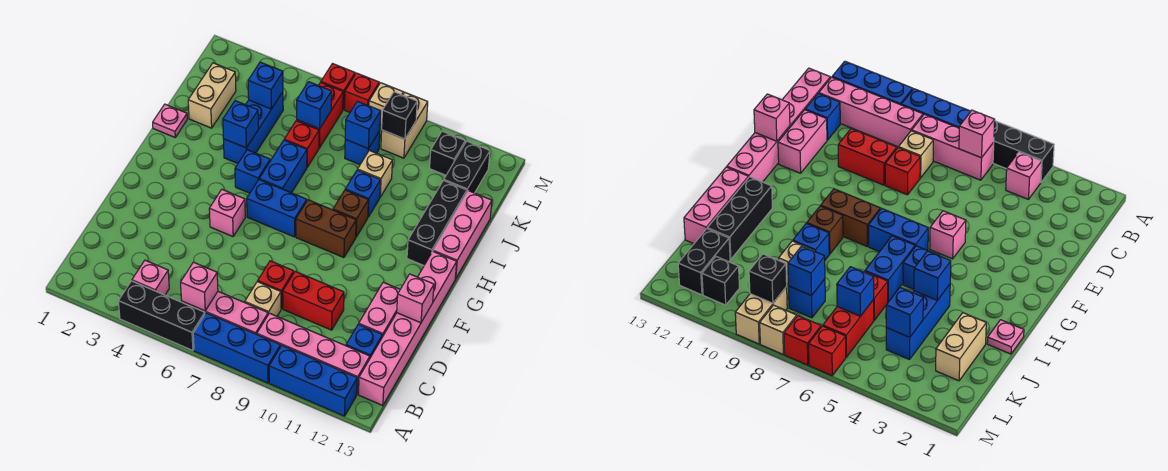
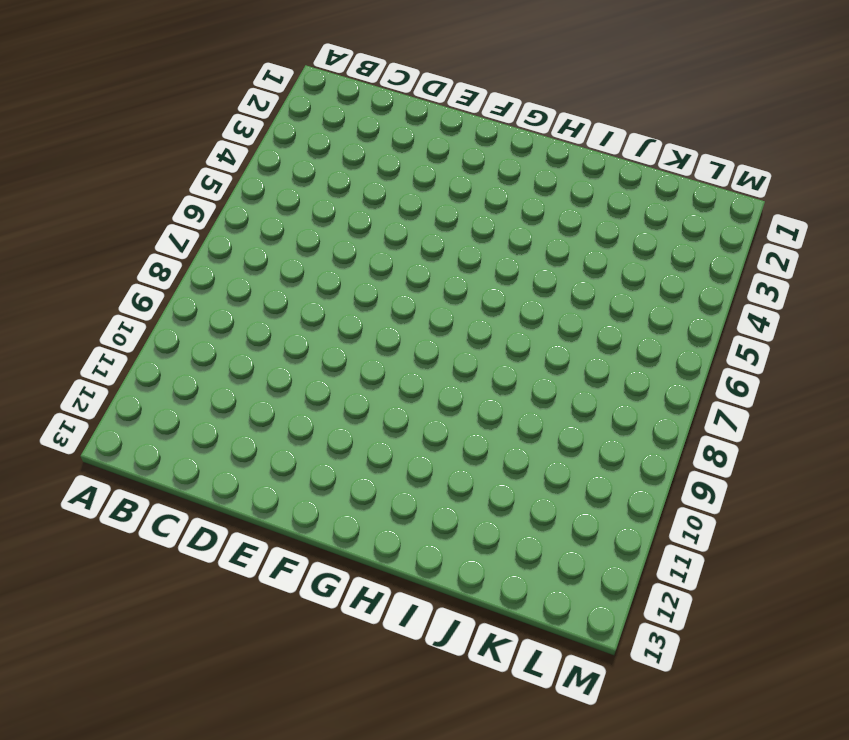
none -> black brick A4:A6 level 1
none -> blue brick A7:A9 level 1
none -> blue brick A10:A12 level 1
none -> pink brick B4 level 1

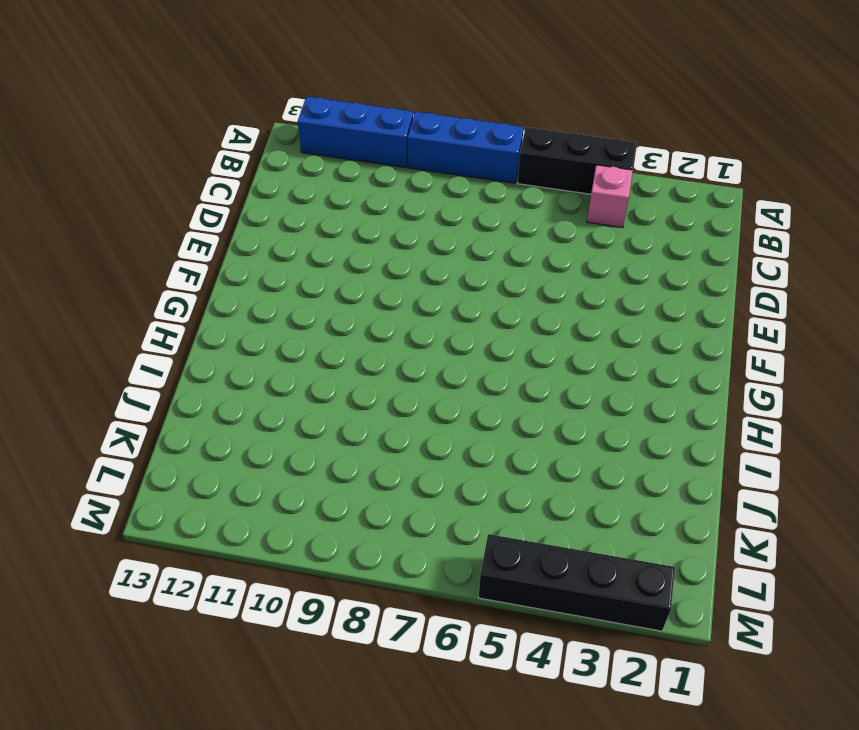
black brick M2:M5 level 1 -> none
none -> pink brick B6:B8 level 1
none -> pink brick B9:B12 level 1
none -> pink brick B13:G13 level 1
none -> tan brick C8 level 1

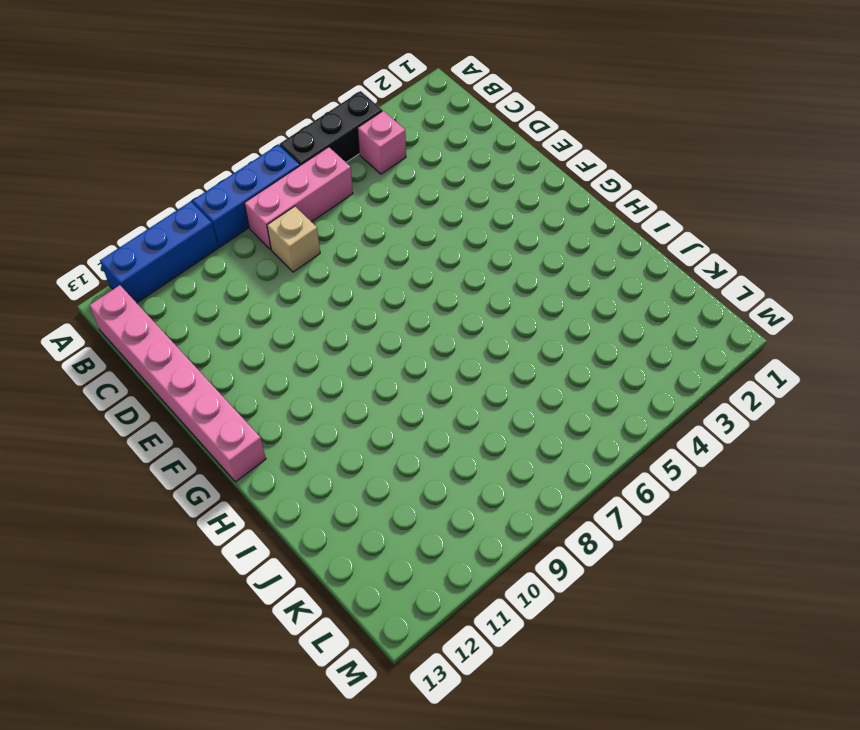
none -> pink brick B9:B12 level 1
none -> blue brick C12 level 1
none -> red brick D8 level 1
none -> red brick D9:D10 level 1

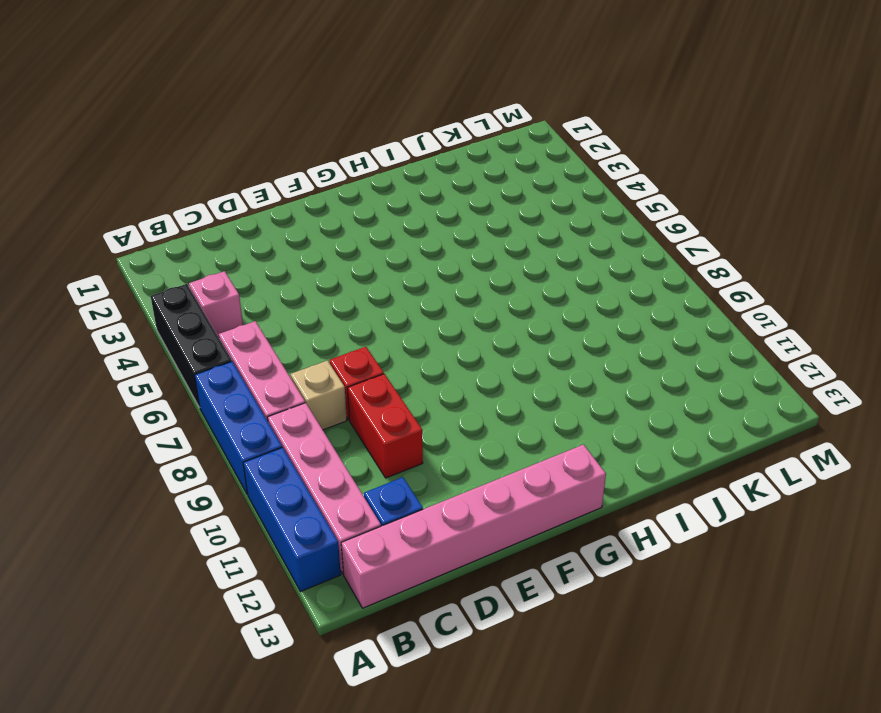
none -> pink brick D12:E12 level 1
none -> pink brick F5 level 1
none -> blue brick G6:G7 level 1
none -> brown brick G8:G9 level 1

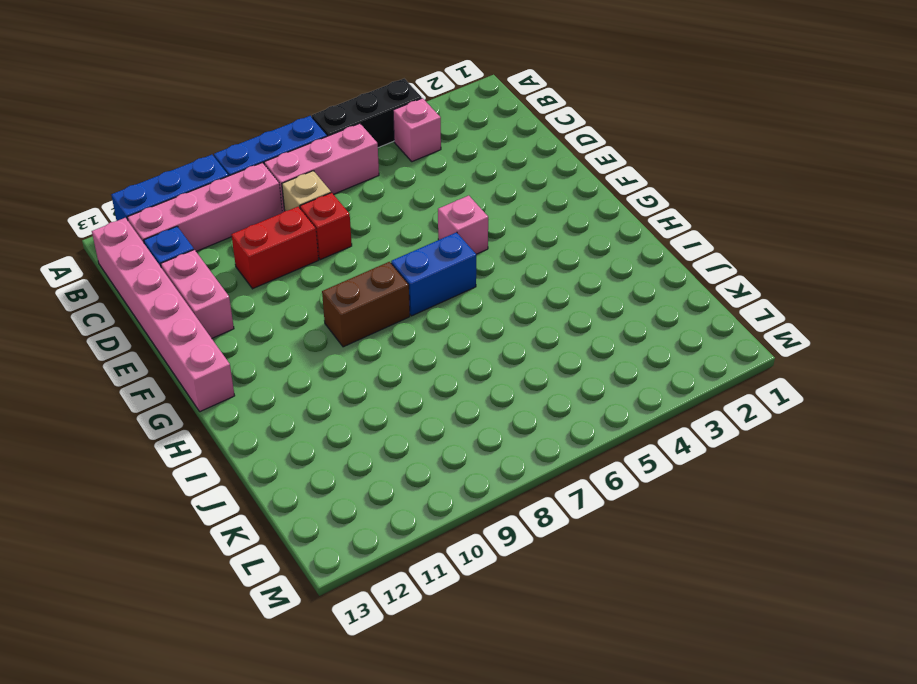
none -> blue brick H5 level 1
none -> blue brick H6:I6 level 1
none -> brown brick H9 level 1
none -> black brick H12:J12 level 1

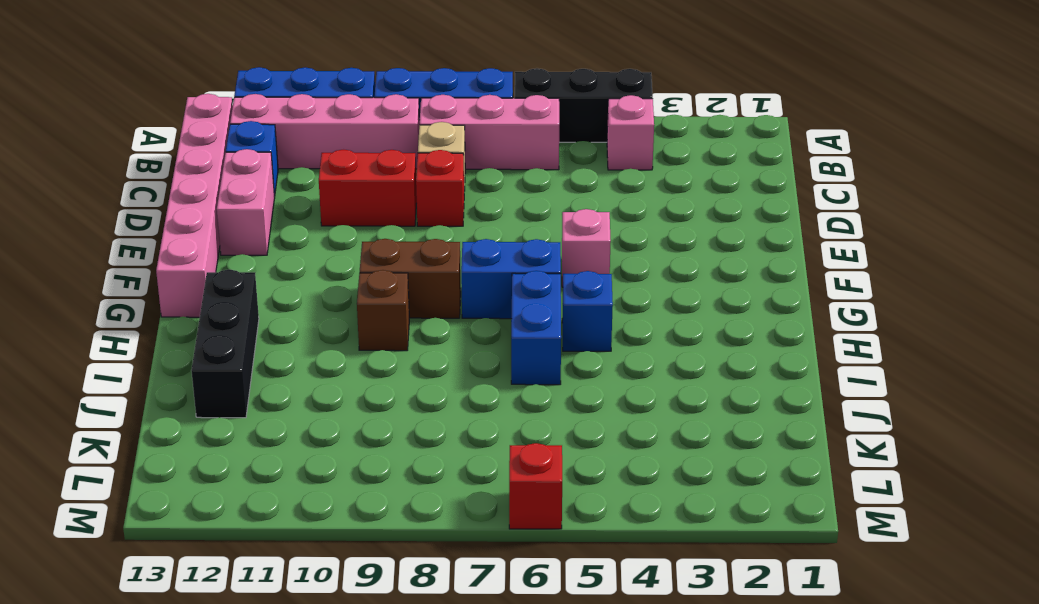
none -> pink brick H13:J13 level 1
none -> pink plate I1 level 1
none -> blue brick I4:K4 level 1
none -> blue brick I9 level 1

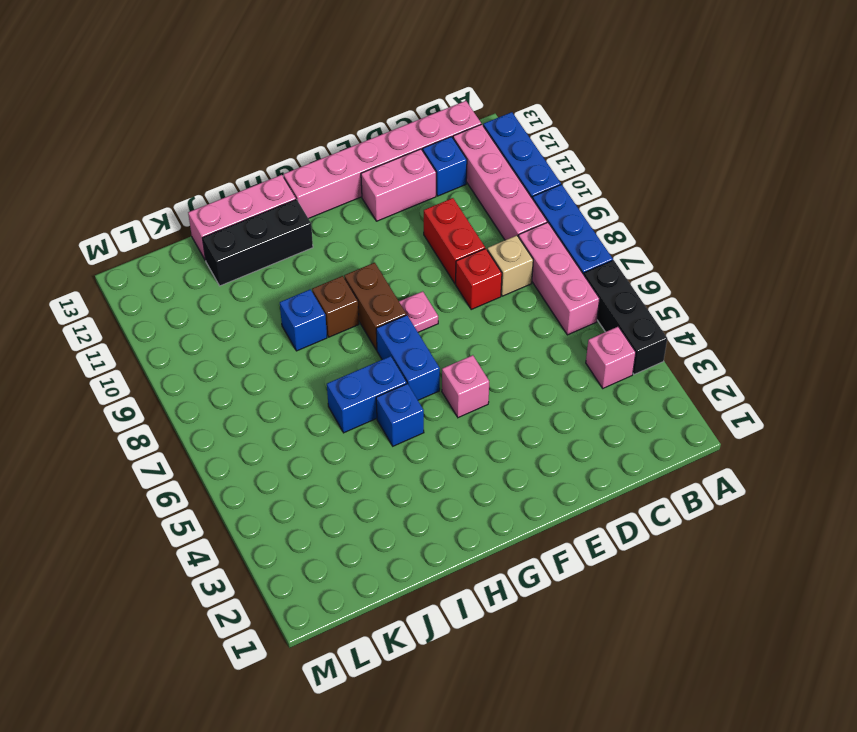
pink plate F8 level 1 -> pink plate I1 level 1
none -> blue brick I4:K4 level 1
none -> tan brick J2:K2 level 1
none -> red brick J6 level 1
none -> tan brick J9 level 1

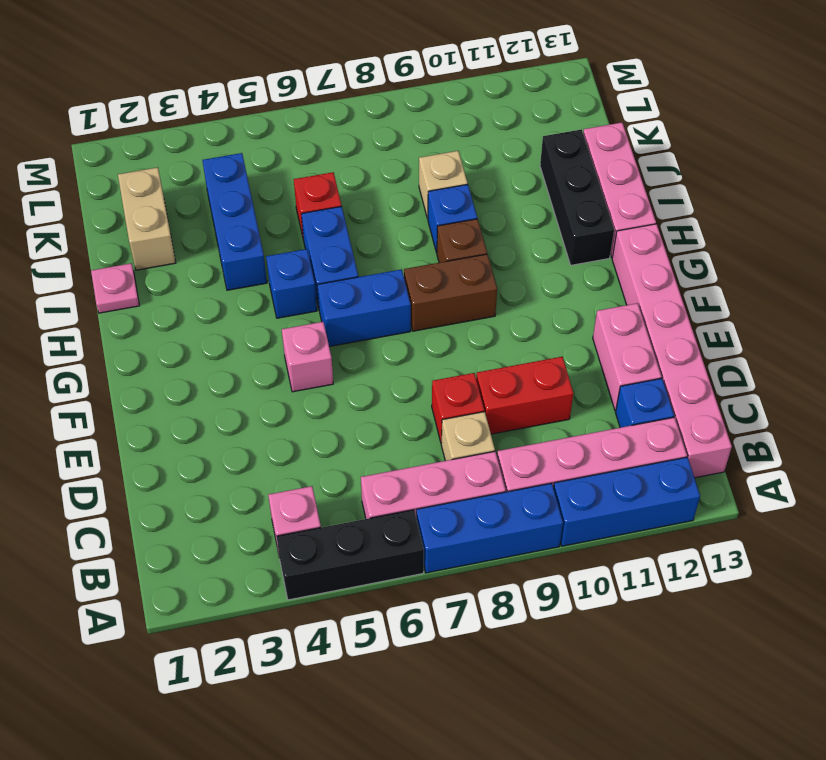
none -> red brick K6:L6 level 1
none -> blue brick K8 level 1
none -> black brick K12:L12 level 1
none -> tan brick L9:M9 level 1

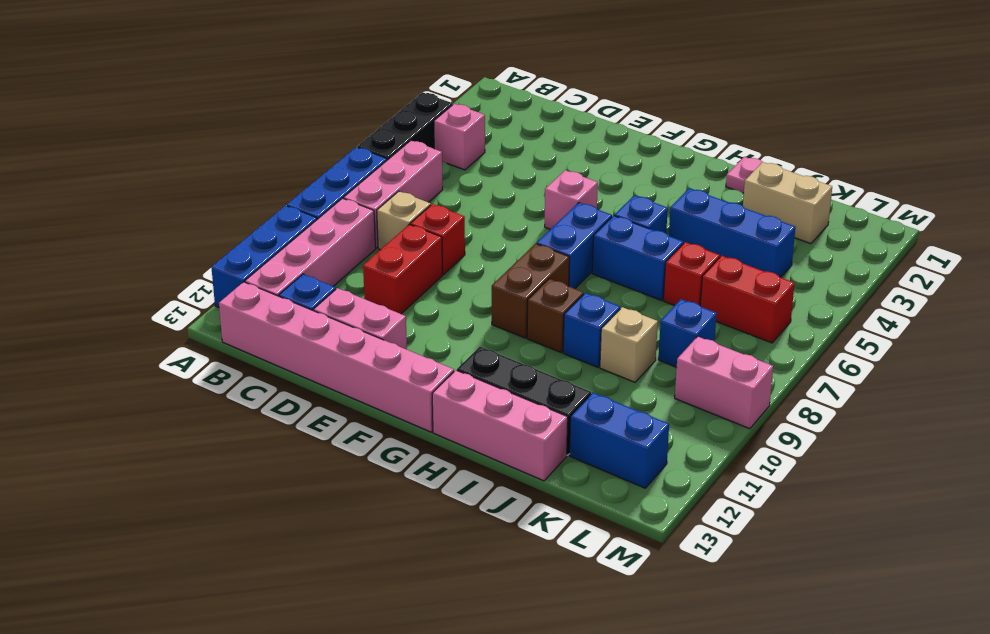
blue brick K12:L12 level 1 -> black brick K12:L12 level 1
pink brick L9:M9 level 1 -> tan brick L9:M9 level 1
none -> black brick L11 level 1
none -> red brick M6 level 1
none -> red brick M7 level 1
none -> tan brick M8 level 1

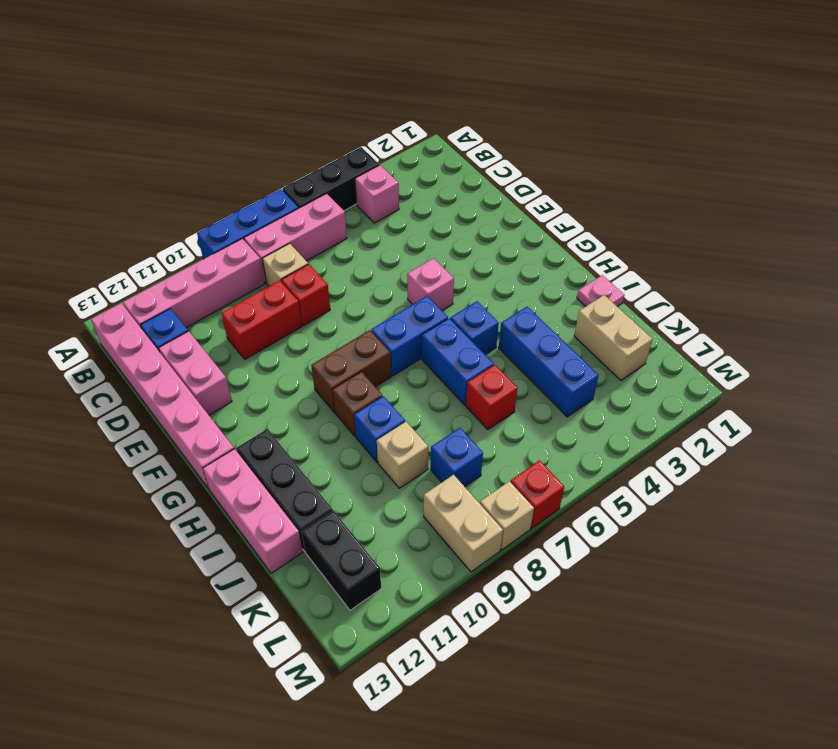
none -> blue brick A10:A12 level 1
none -> red brick K6:L6 level 1
none -> black brick L11 level 1
none -> red brick M6 level 1

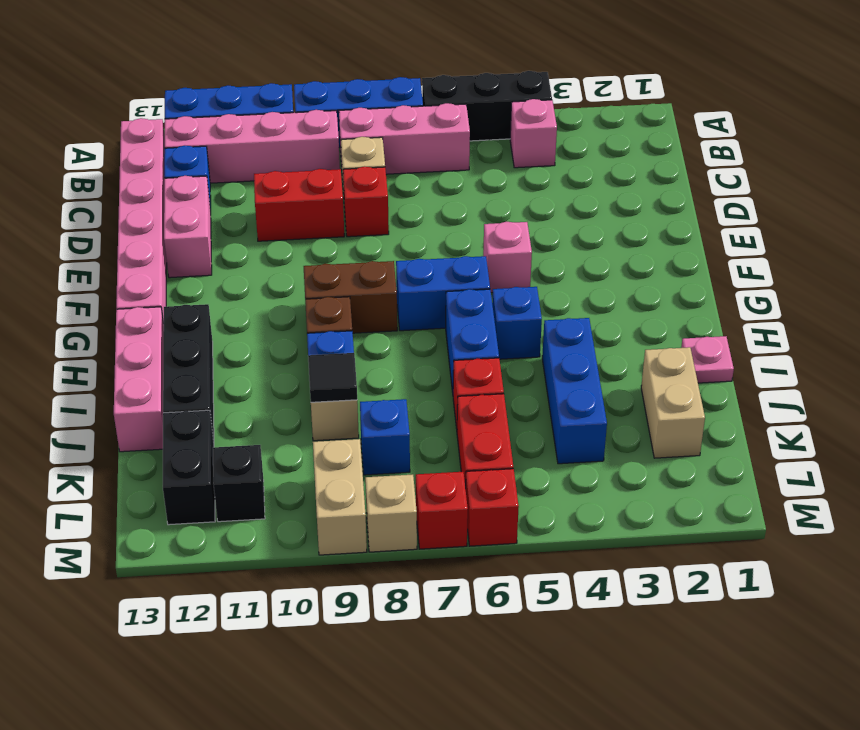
black tile J9 level 2 -> none
none -> pink brick B6 level 2
none -> pink brick E13 level 2
none -> blue brick I4 level 2
none -> blue brick K4 level 2

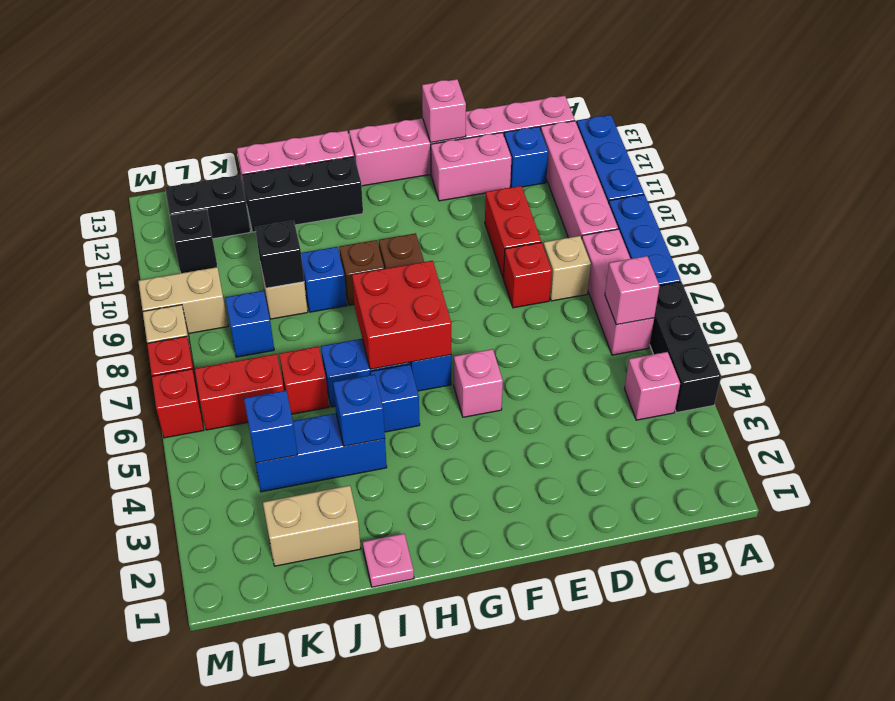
red brick G6:H7 level 2 -> none
black brick J9 level 2 -> black brick L9 level 2
none -> blue brick K6 level 2
none -> blue brick K8 level 2

